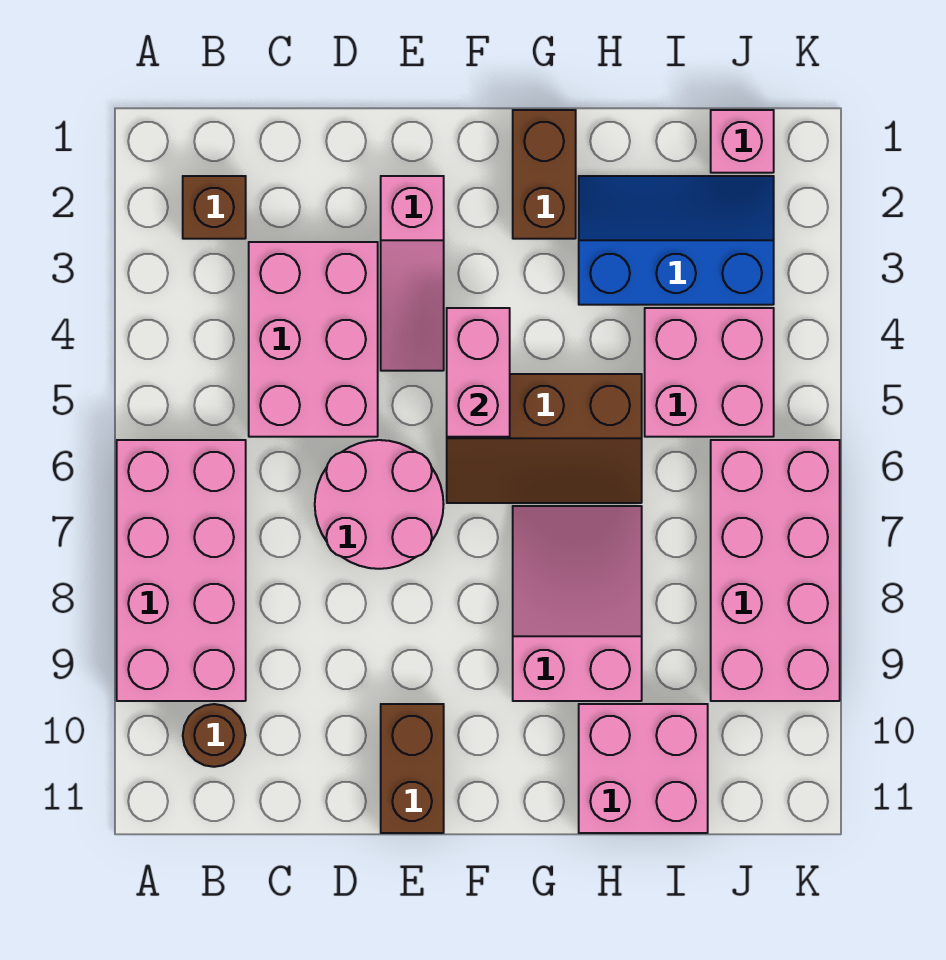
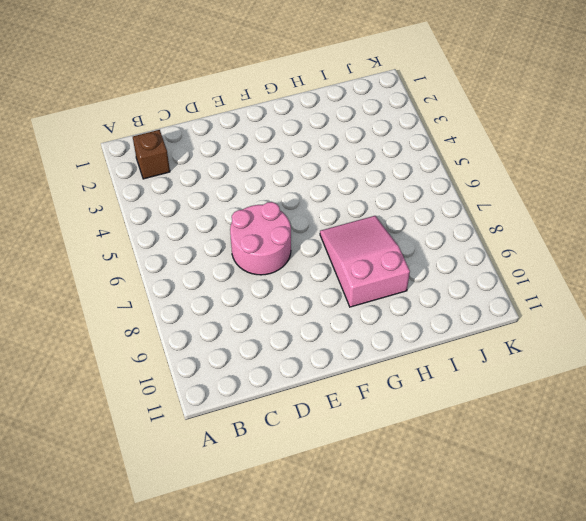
none -> pink brick A6:B9 level 1
none -> brown round brick B10 level 1
none -> pink brick C3:D5 level 1

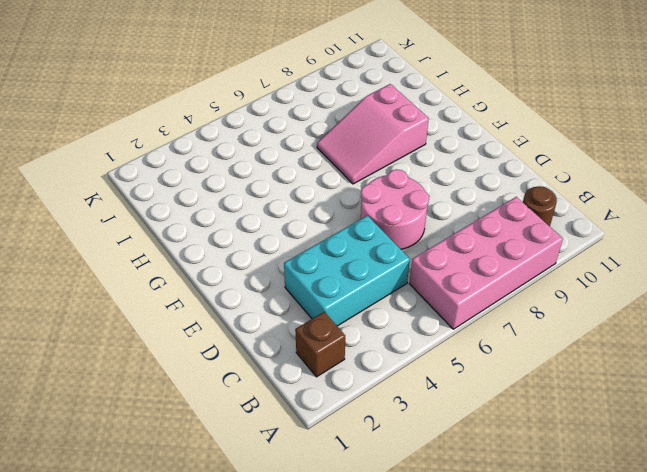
cyan brick C3:D5 level 1 -> pink brick C3:D5 level 1
none -> pink slope E2:E4 level 1 top 2
none -> brown brick E10:E11 level 1
none -> brown slope F5:H6 level 1 top 5

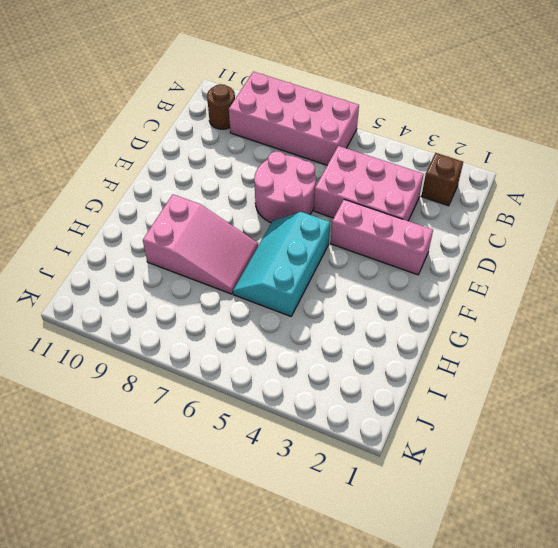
pink brick E2:E4 level 1 -> pink slope E2:E4 level 1 top 2
cyan slope F5:H6 level 1 top 5 -> brown slope F5:H6 level 1 top 5
none -> brown brick E10:E11 level 1
none -> brown brick G1:G2 level 1
none -> blue slope H2:J3 level 1 top 3

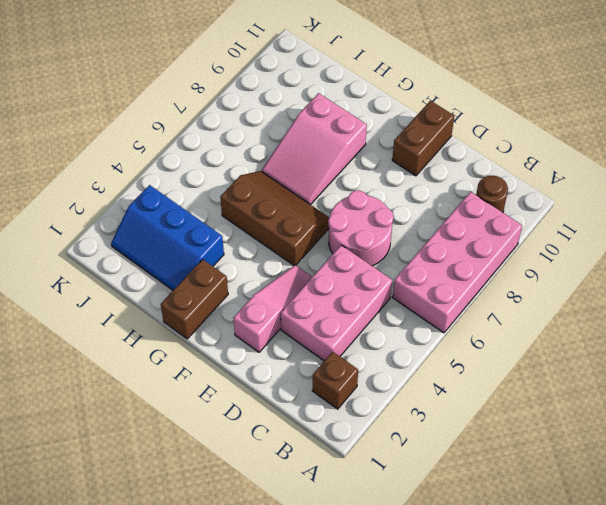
none -> pink brick H10:I11 level 1
none -> pink brick I4:J5 level 1
none -> pink brick J1 level 1

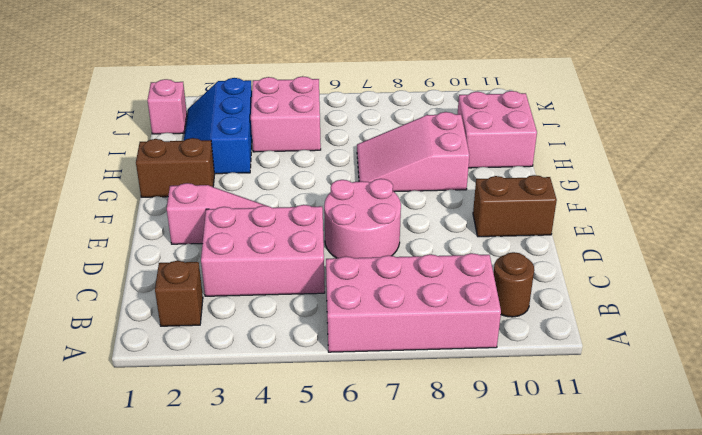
none -> brown slope F5:H6 level 1 top 5
none -> pink brick J6:K9 level 1
none -> pink brick F4:F5 level 2

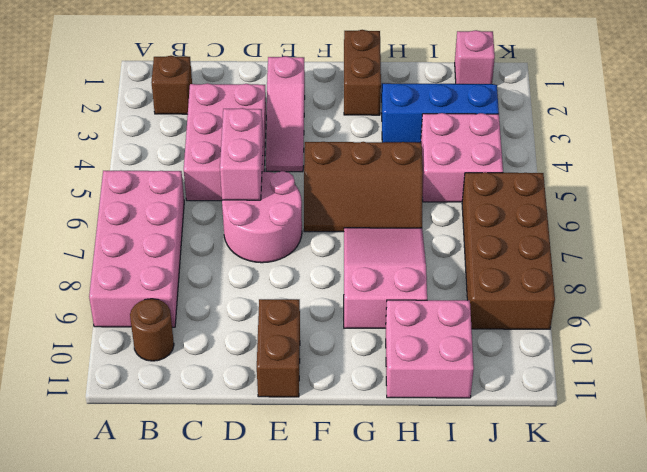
pink brick D5:D6 level 2 -> pink brick F4:F5 level 2
brown brick J6:K9 level 1 -> pink brick J6:K9 level 1

